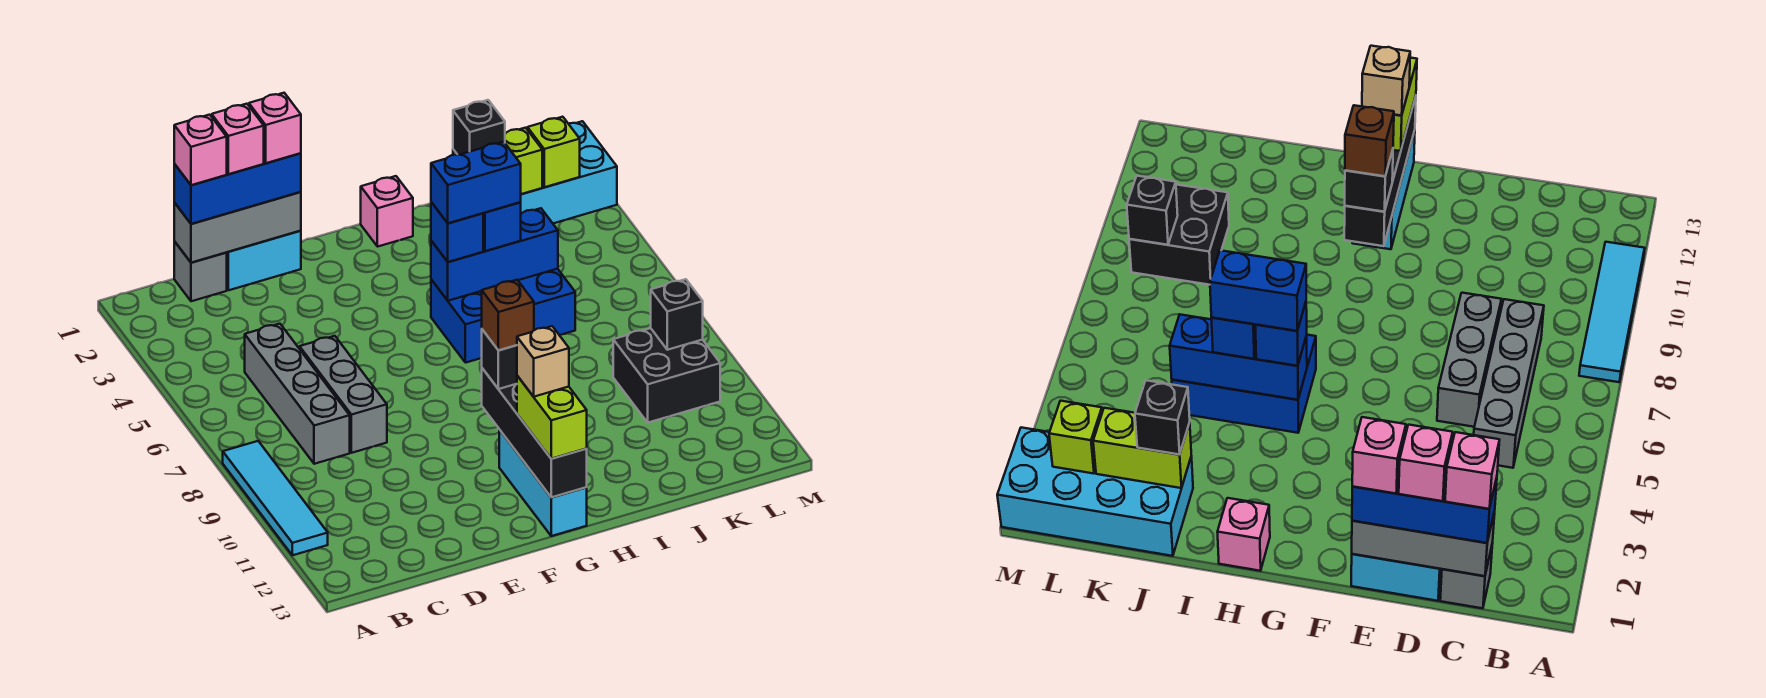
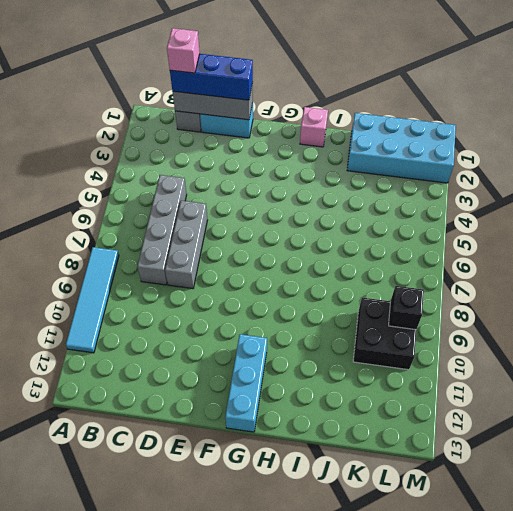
none -> blue brick H5:J6 level 1
none -> black brick G10:G13 level 2
none -> blue brick H5:J5 level 2

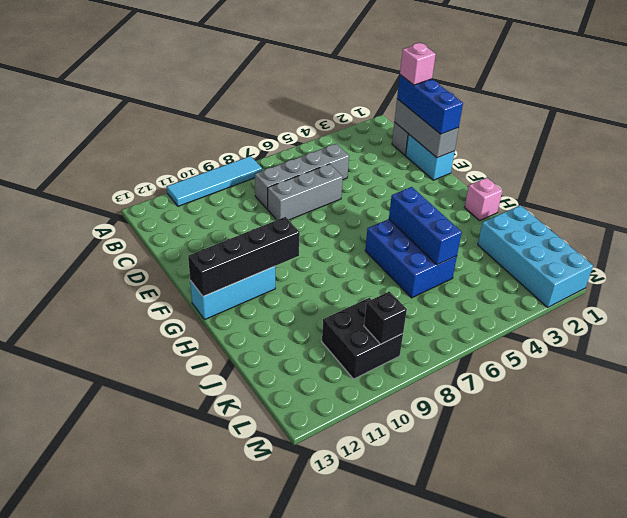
none -> lime brick J2:K2 level 2
none -> lime brick L2 level 2
none -> black brick G10 level 3

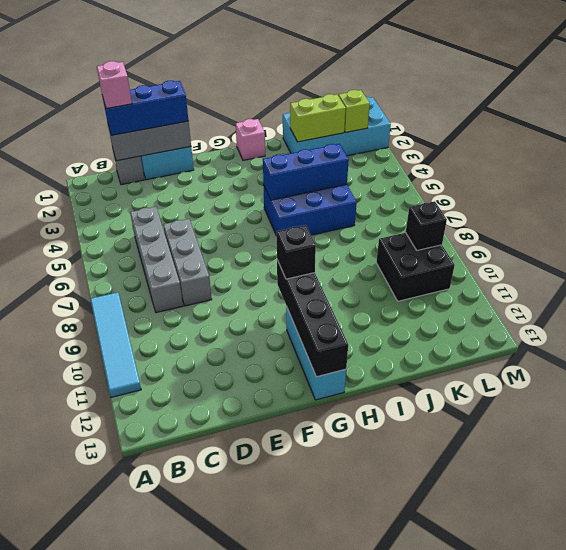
none -> lime brick G12:G13 level 3
none -> blue brick H5 level 3
none -> blue brick I5 level 3

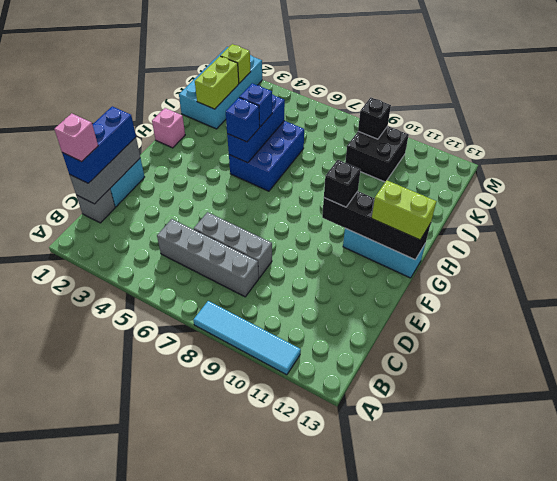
none -> black brick J2 level 3
none -> pink brick D1 level 4
none -> pink brick E1 level 4

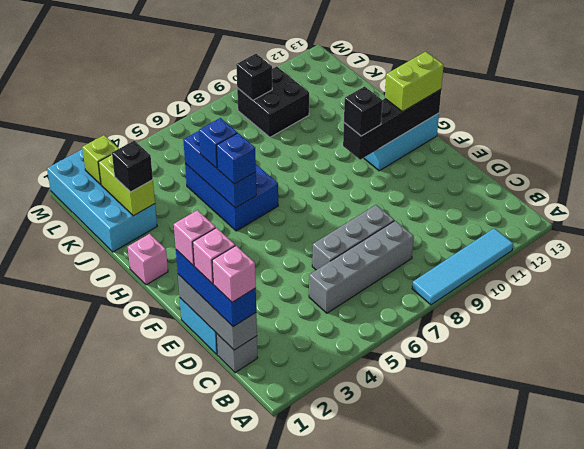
none -> brown brick G10 level 4
none -> tan brick G12 level 4
none -> blue brick H5:I5 level 4

